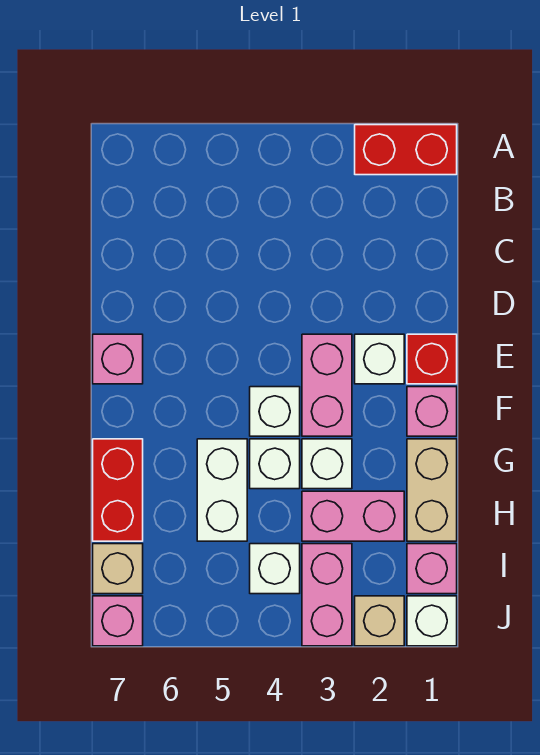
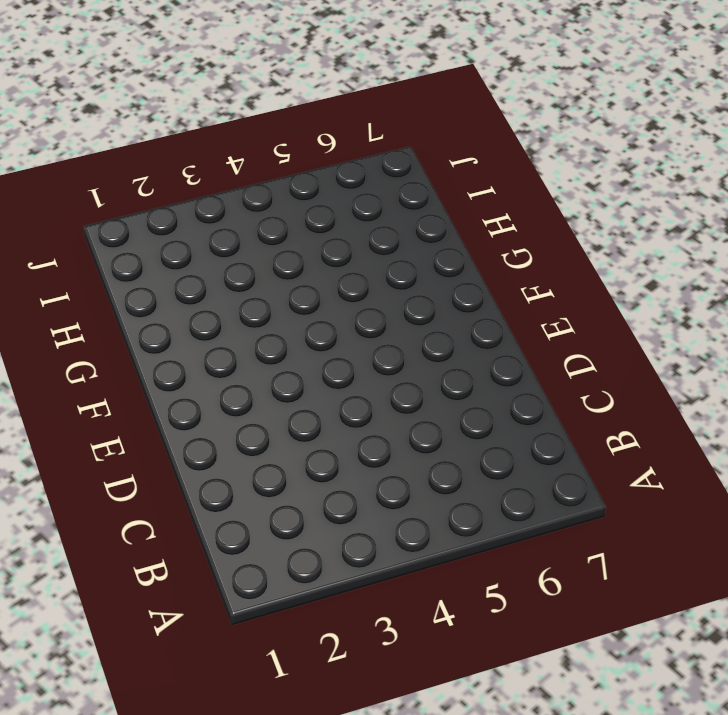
none -> red brick A1:A2 level 1
none -> red brick E1 level 1
none -> white brick E2 level 1

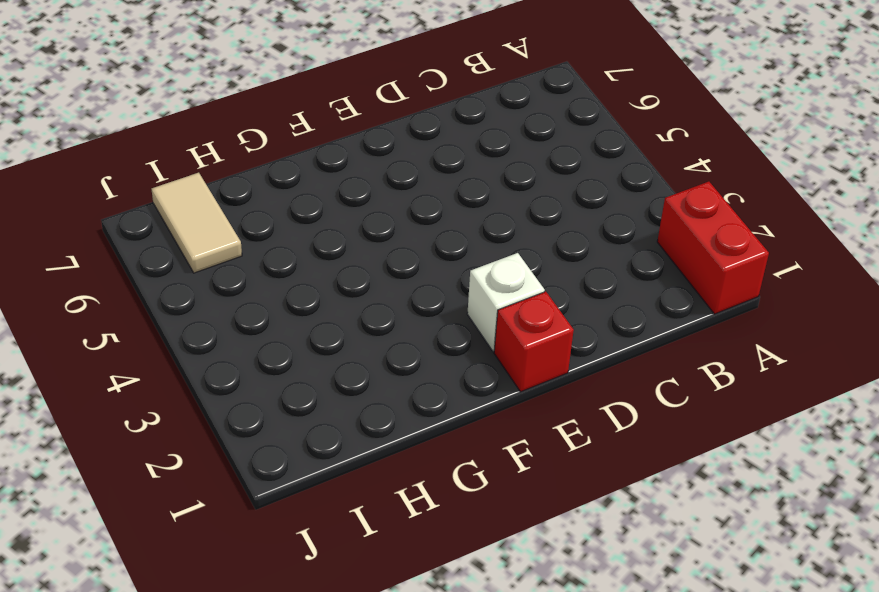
tan tile I6:I7 level 1 -> tan brick I7 level 1
none -> pink brick E3:F3 level 1
none -> pink brick E7 level 1
none -> pink brick F1 level 1

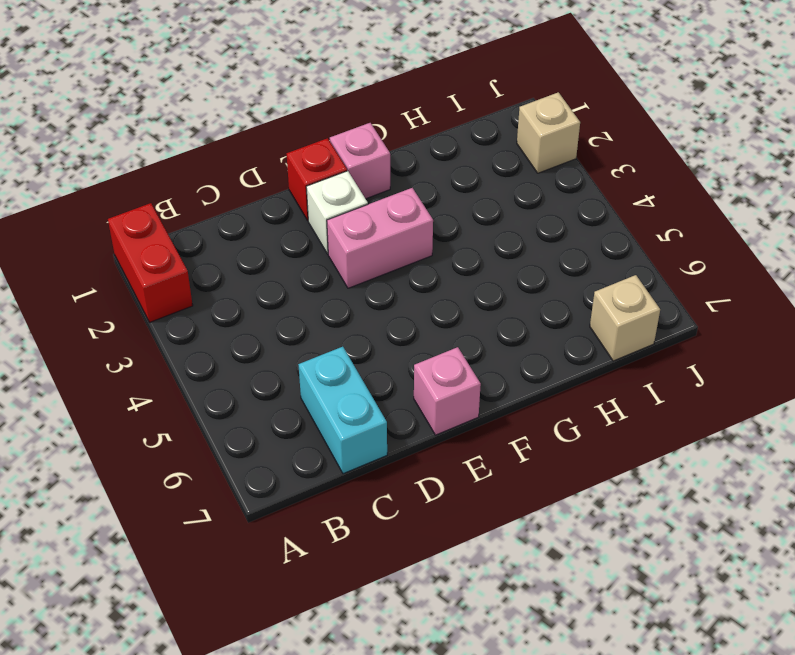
cyan brick C6:C7 level 1 -> none
none -> white brick F4 level 1
none -> tan brick G1:H1 level 1
none -> white brick G3 level 1

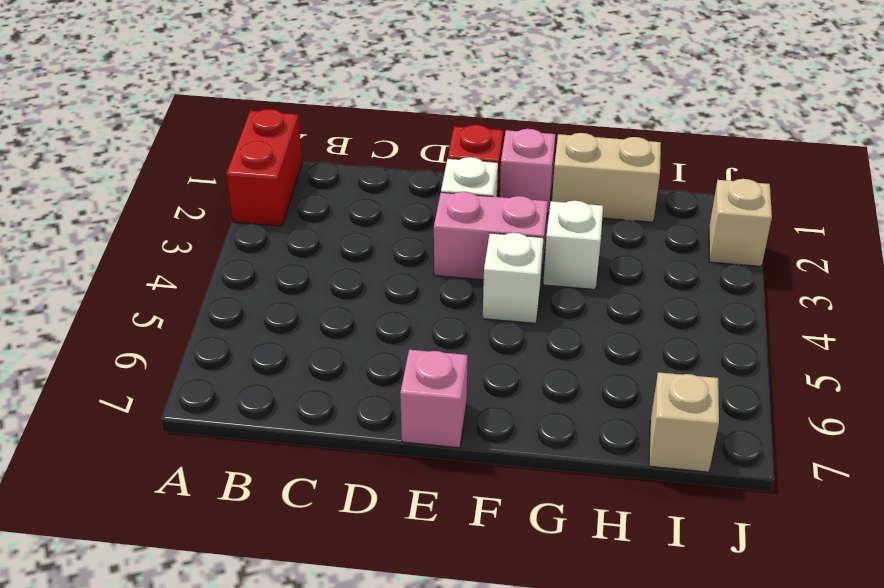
none -> white brick G4 level 1
none -> white brick G5:H5 level 1
none -> red brick G7:H7 level 1

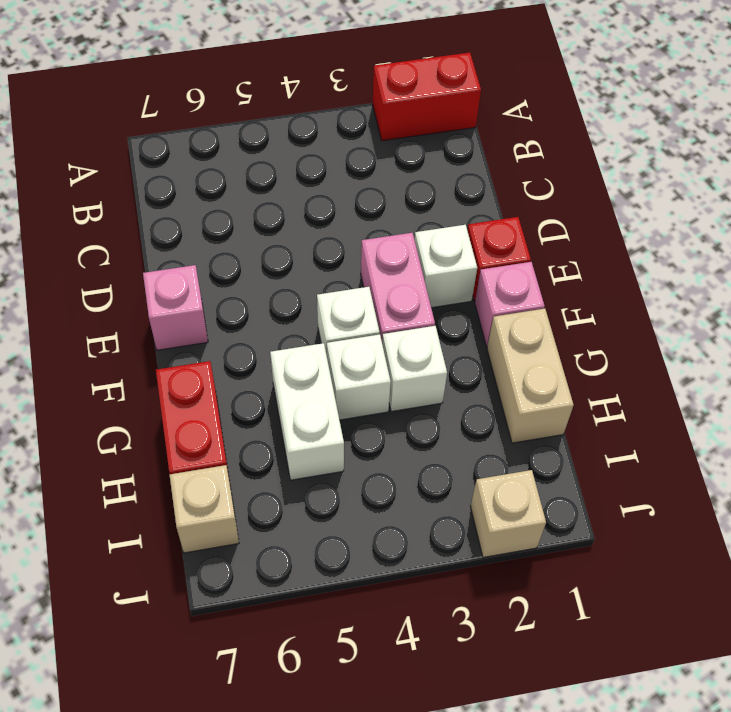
none -> pink brick H2:H3 level 1
none -> pink brick I1 level 1
none -> pink brick I3:J3 level 1

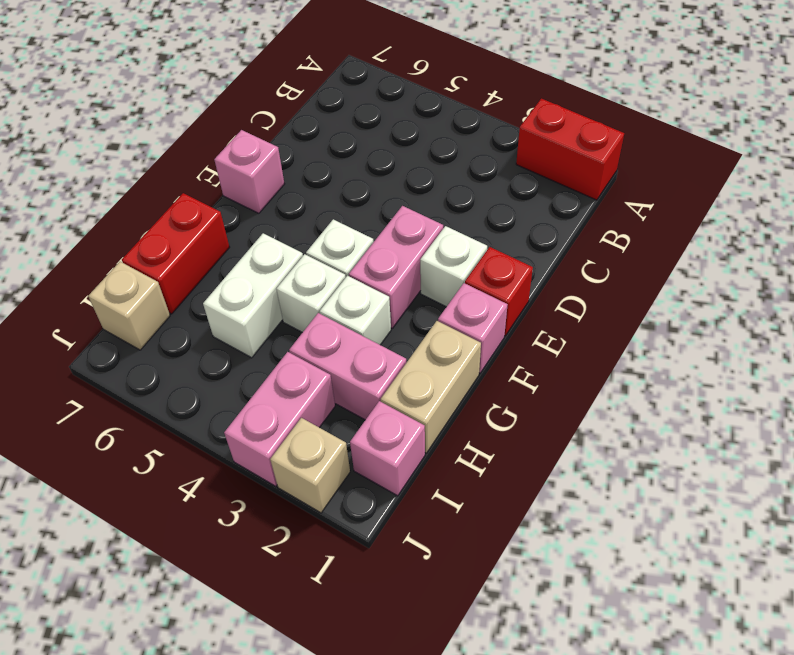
none -> white brick I4 level 1
none -> white brick J1 level 1
none -> pink brick J7 level 1

